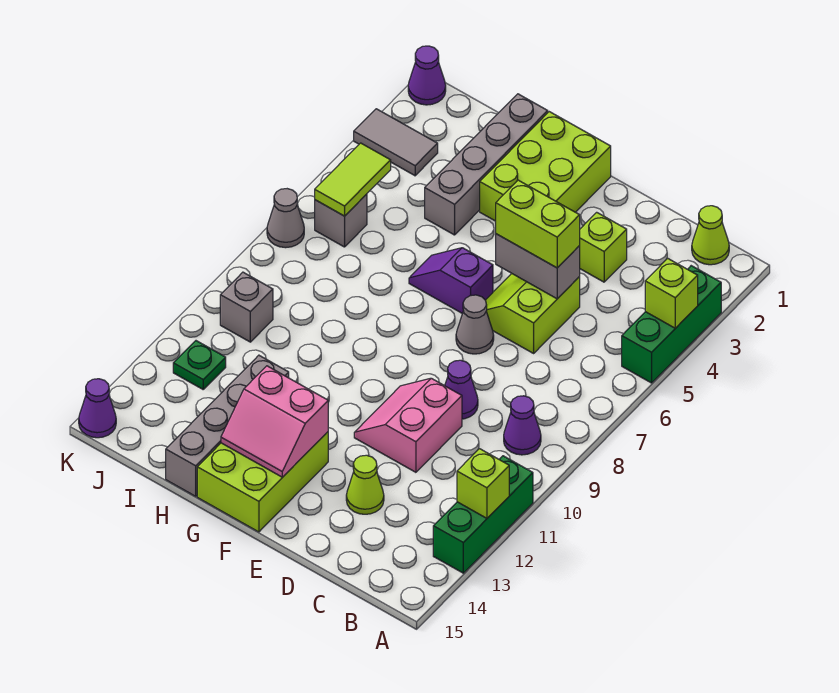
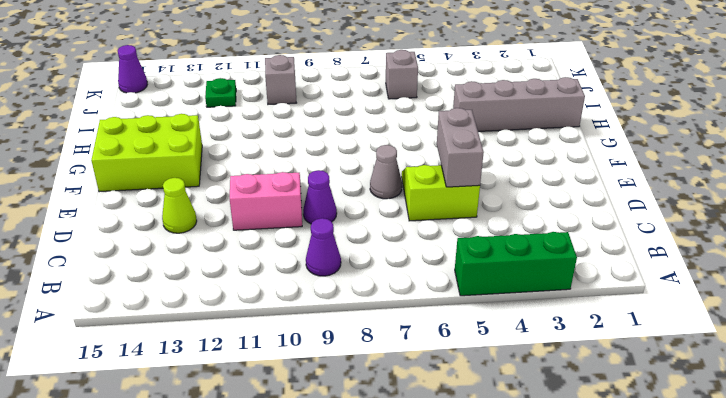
none -> green brick A11:A13 level 1
none -> lime cone B1 level 1
none -> lime brick D3 level 1

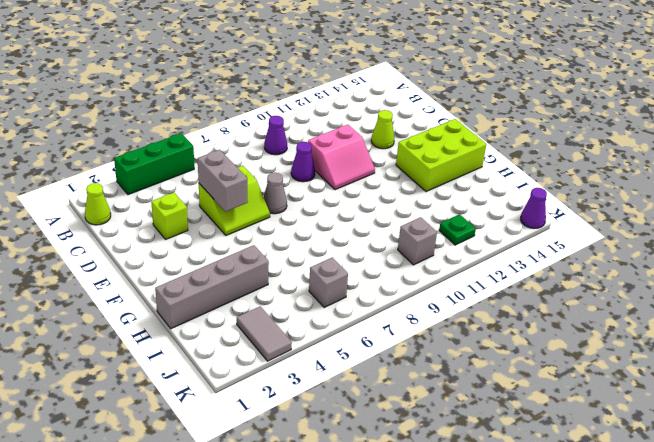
none -> green brick A11:A13 level 1
none -> lime brick F1:G3 level 1
none -> purple slope F6:G6 level 1 top F

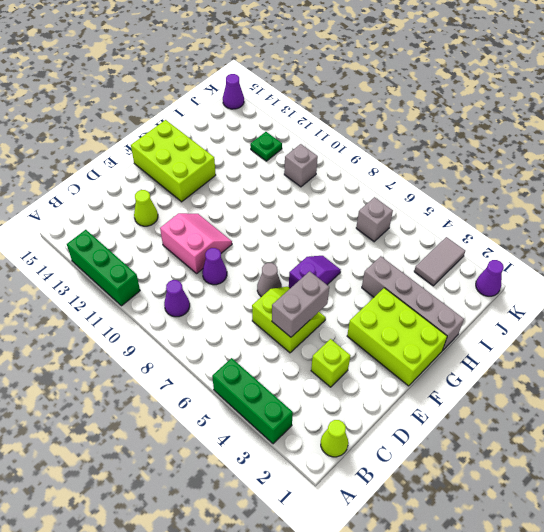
none -> grey brick H12:H15 level 1
none -> grey cone K7 level 1
none -> lime brick A4 level 2

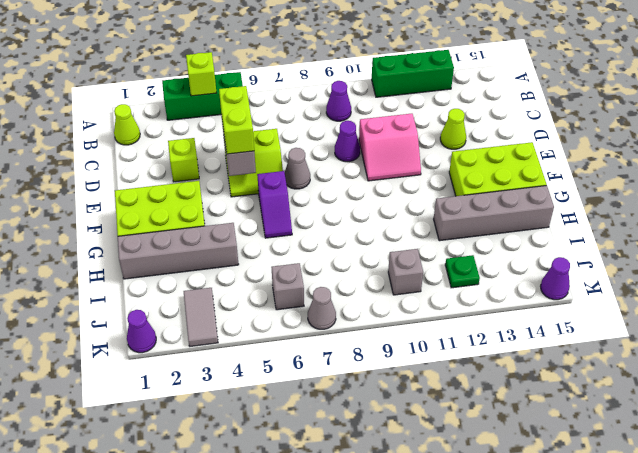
none -> lime brick A12 level 2
none -> pink slope F13:G14 level 2 top 13
none -> lime tile J5:J6 level 2

